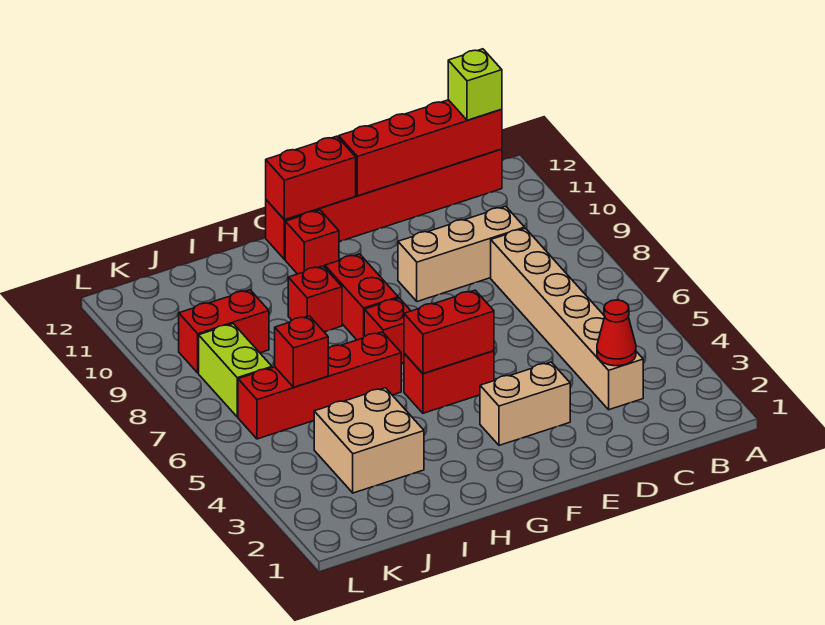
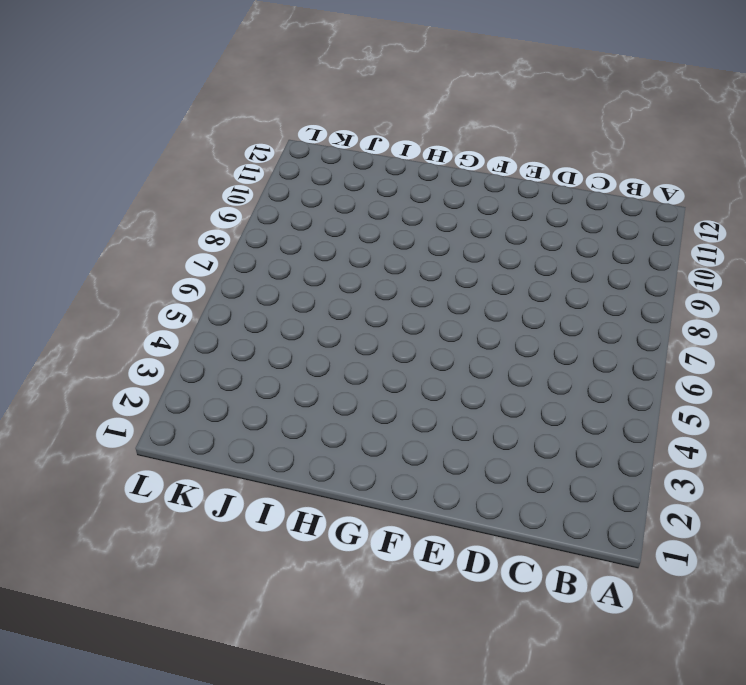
none -> red brick B12:G12 level 1
none -> tan brick C3:C8 level 1
none -> tan brick C9:E9 level 1

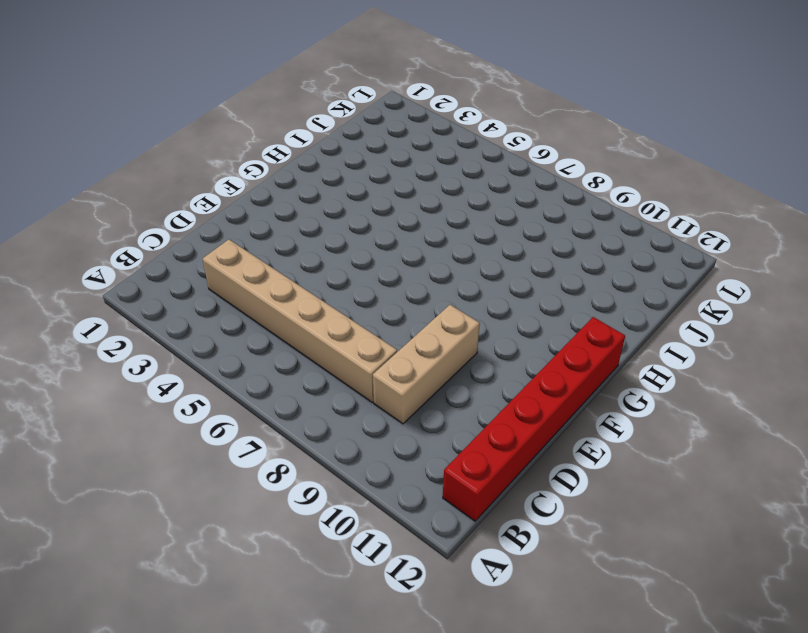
none -> tan brick E3:F3 level 1
none -> red brick F5:G5 level 1
none -> red brick G7 level 1

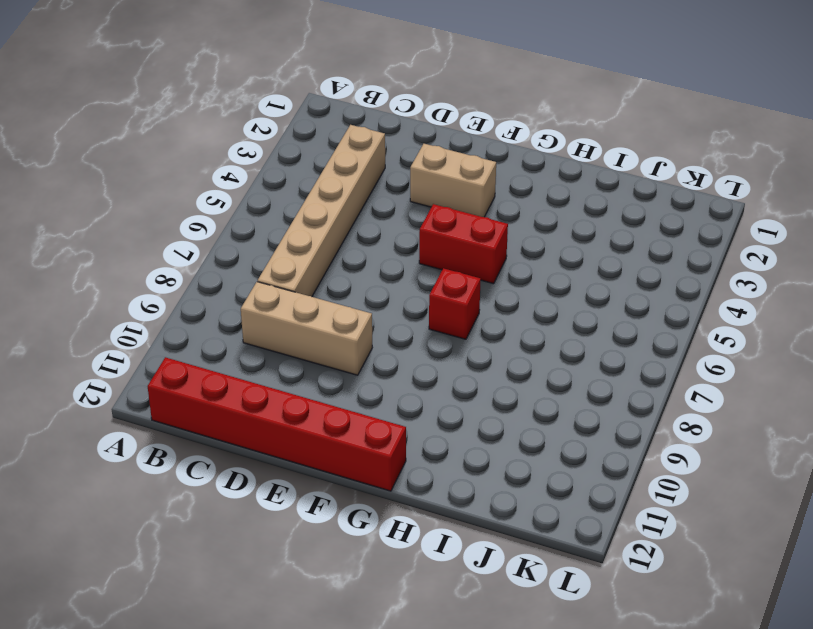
none -> red brick G8:G9 level 1
none -> red brick G11 level 1
none -> red brick H6:K6 level 1

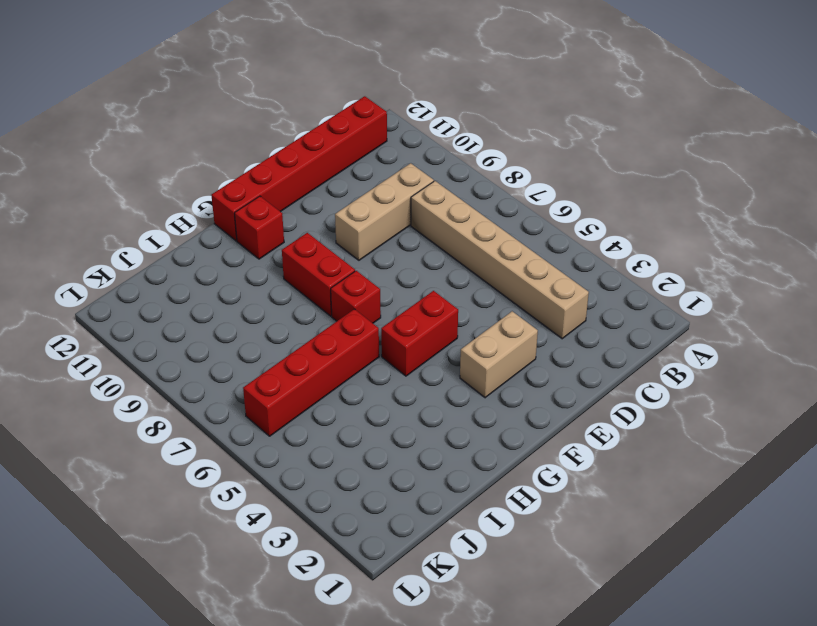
none -> red brick H9 level 1
none -> tan brick I3:J4 level 1
none -> red brick J9:K9 level 1

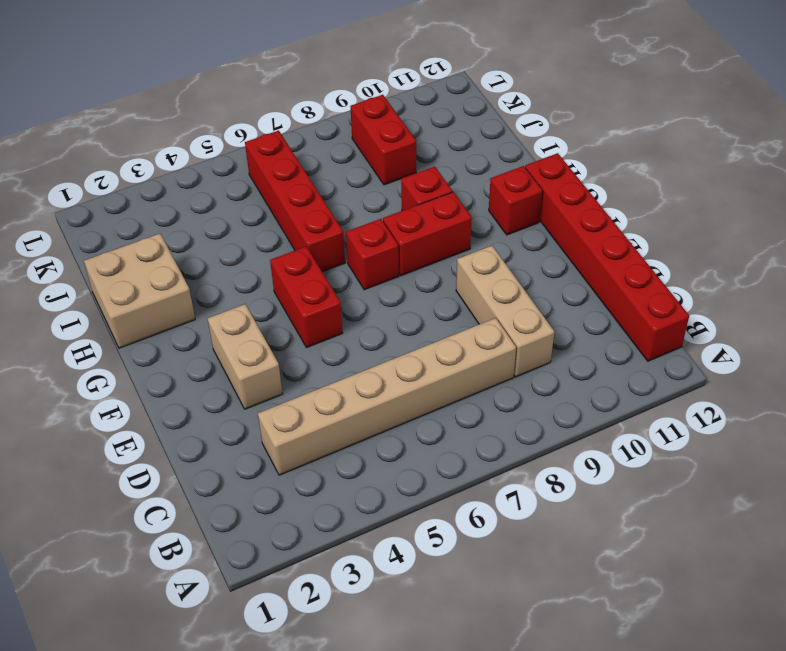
tan brick H1:I2 level 1 -> tan brick I3:J4 level 1
none -> lime brick K7:K8 level 1
none -> red brick B12:E12 level 2
none -> red cone C3 level 2

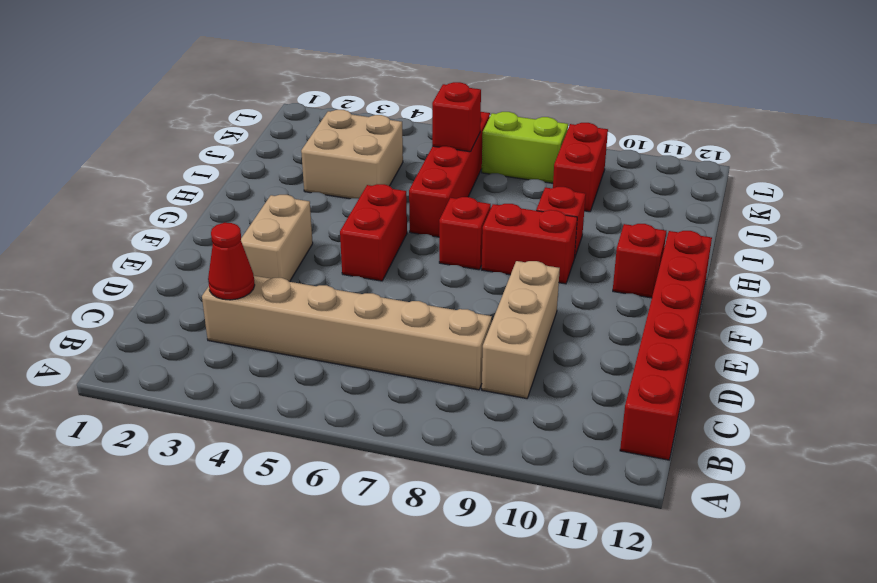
none -> red brick B12:E12 level 2
none -> red brick F5:G5 level 2
none -> red brick F12:G12 level 2

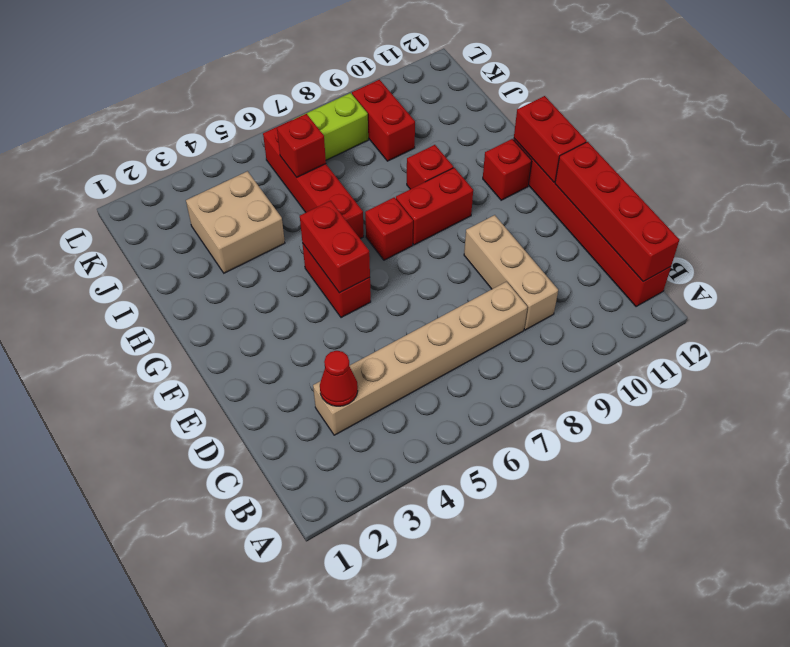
none -> tan brick E3:F3 level 1
none -> lime brick B12 level 3

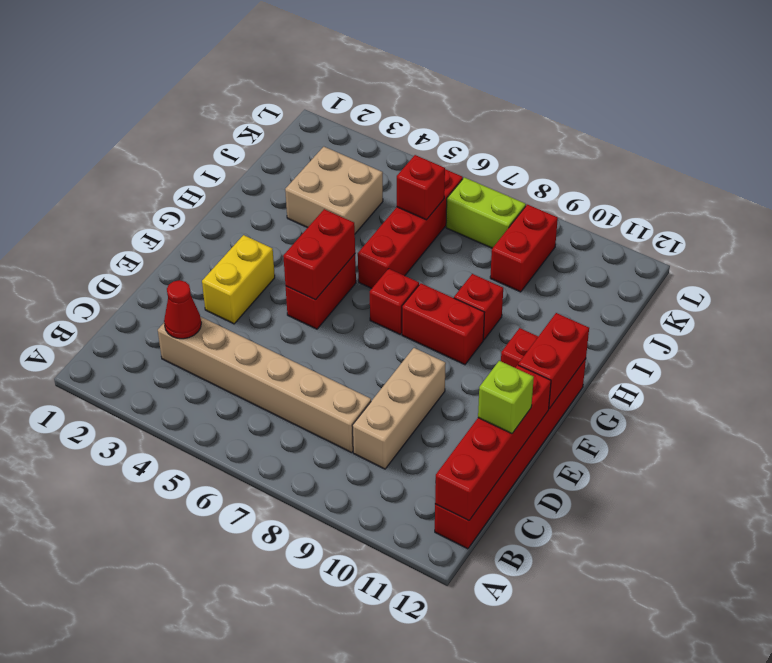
lime brick D12 level 3 -> lime brick B12 level 3
yellow brick E3:F3 level 1 -> tan brick E3:F3 level 1

